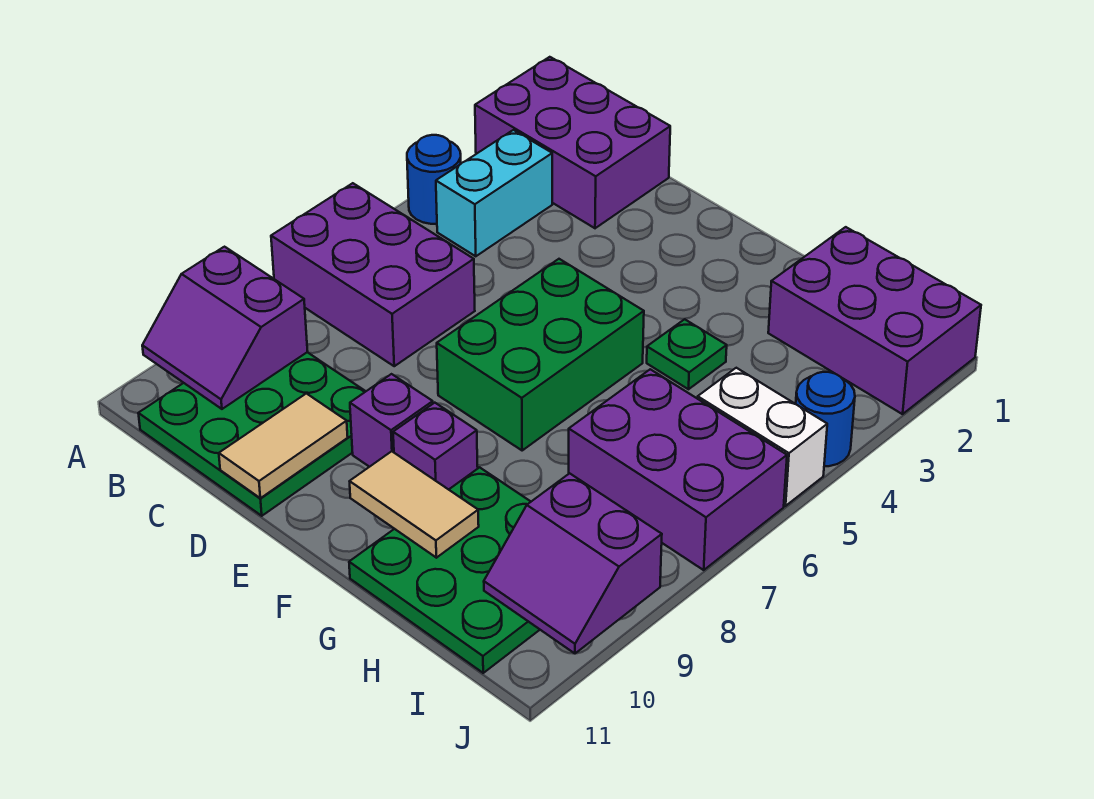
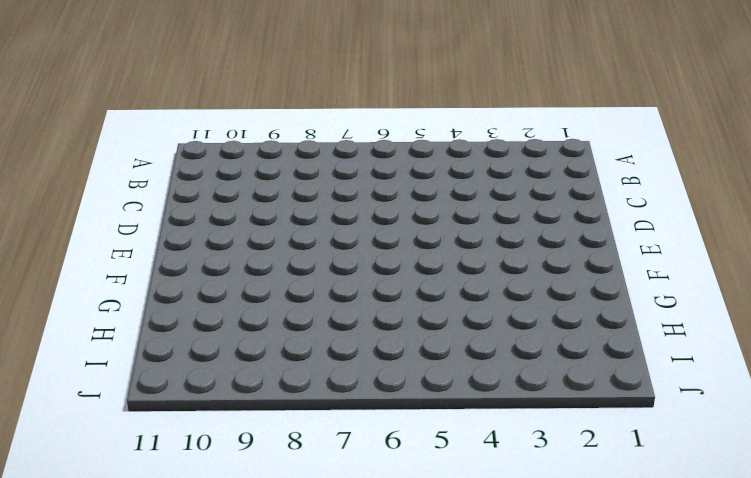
none -> purple brick A1:C2 level 1
none -> blue round brick A4 level 1
none -> purple brick A6:C7 level 1

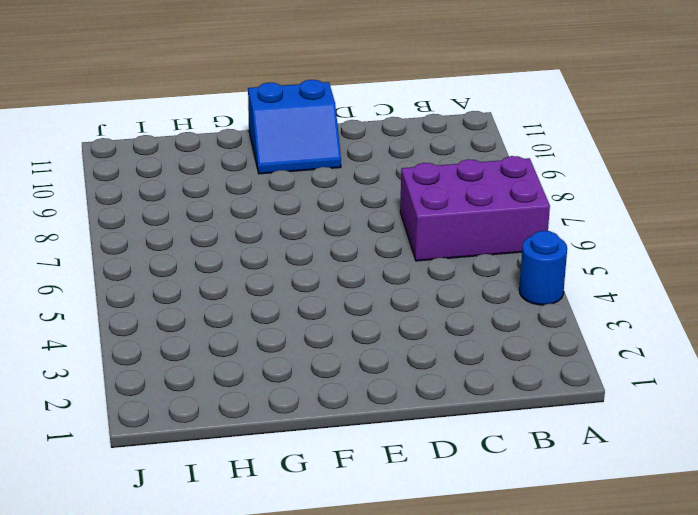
blue slope E10:F11 level 1 top 11 -> none
none -> purple brick A1:C2 level 1
none -> cyan brick B3:B4 level 1
none -> green plate B9:D11 level 1

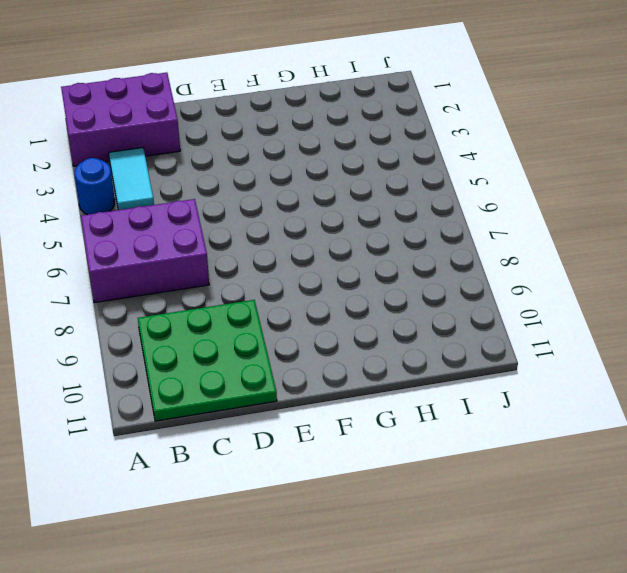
cyan tile B3:B4 level 1 -> cyan brick B3:B4 level 1
none -> green brick E5:F7 level 1
none -> purple brick E9 level 1
none -> purple brick F9 level 1

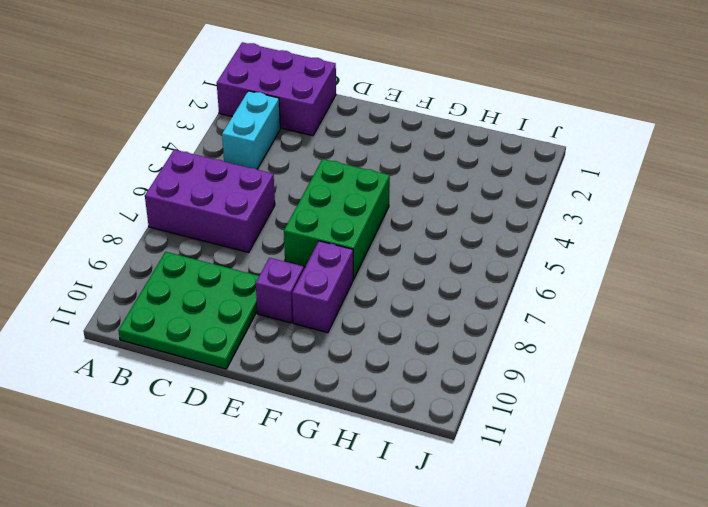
purple brick F8:F9 level 1 -> purple brick F9 level 1
none -> blue round brick A4 level 1
none -> green plate G4 level 1
none -> green plate G9:I11 level 1

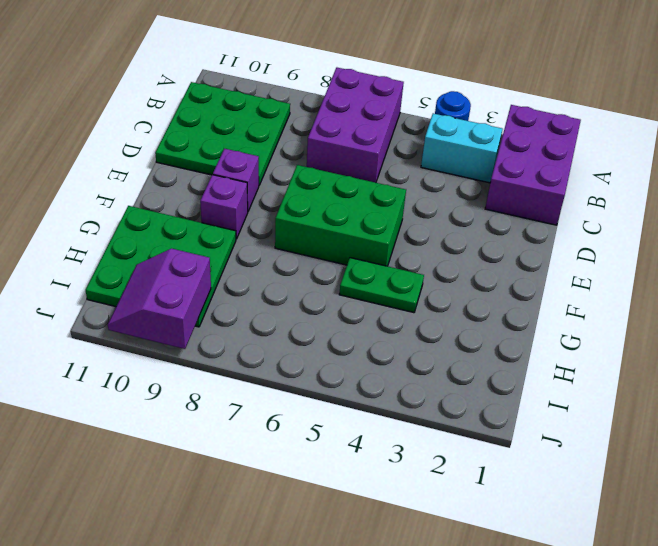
green plate G4:G5 level 1 -> green plate G4 level 1
none -> purple brick H1:J2 level 1
none -> purple brick H6:J7 level 1
none -> white brick I5:J5 level 1

